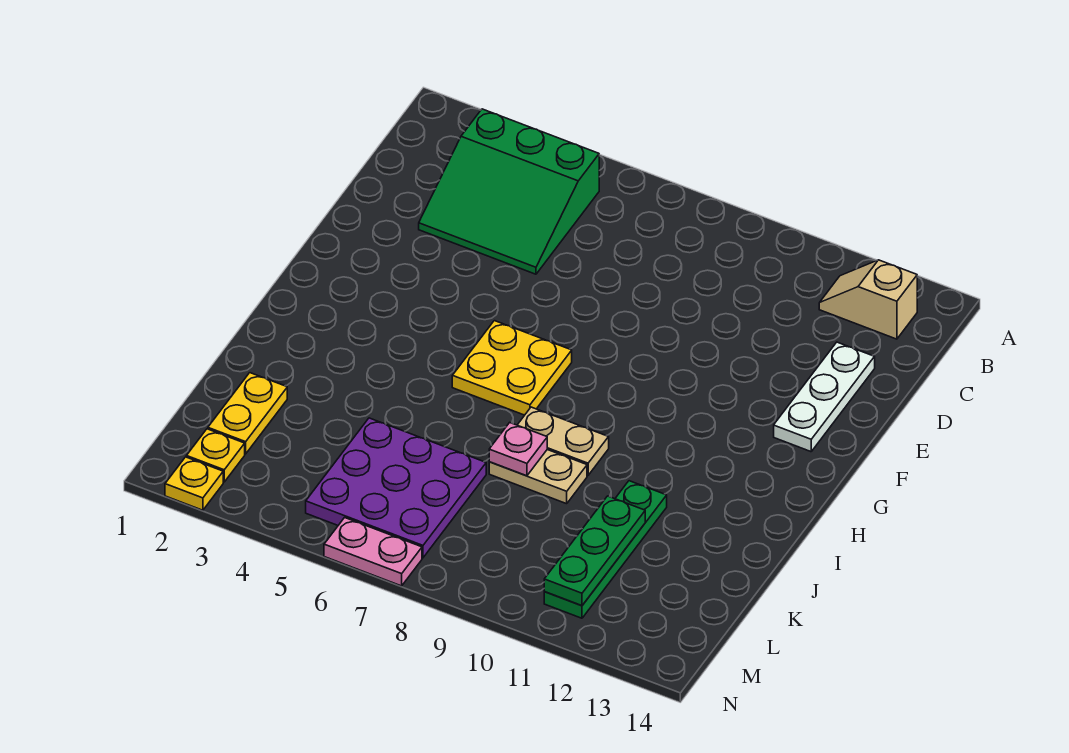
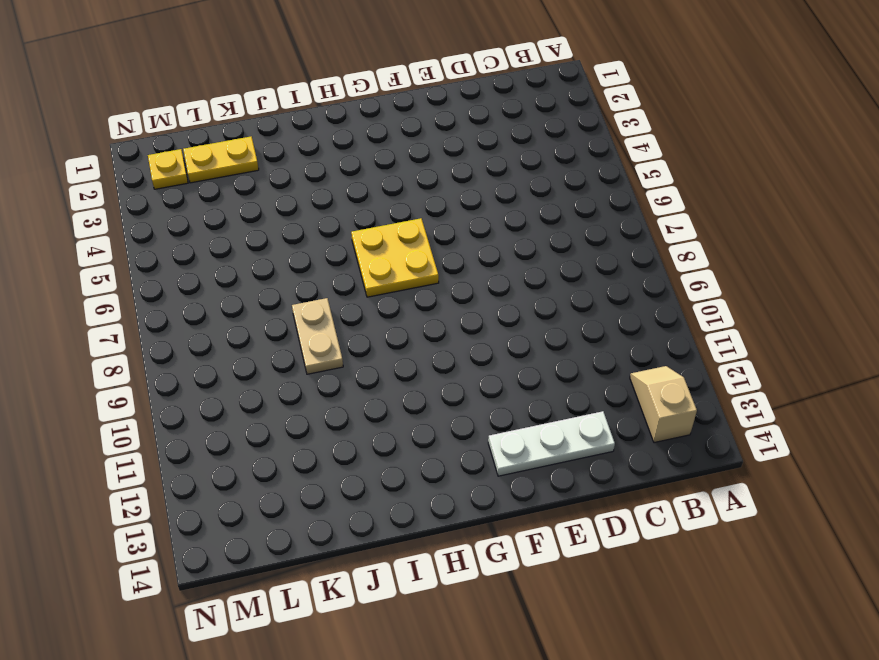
none -> green slope B3:D5 level 1 top B
none -> tan plate I8:I9 level 1
none -> green plate J11:M11 level 1

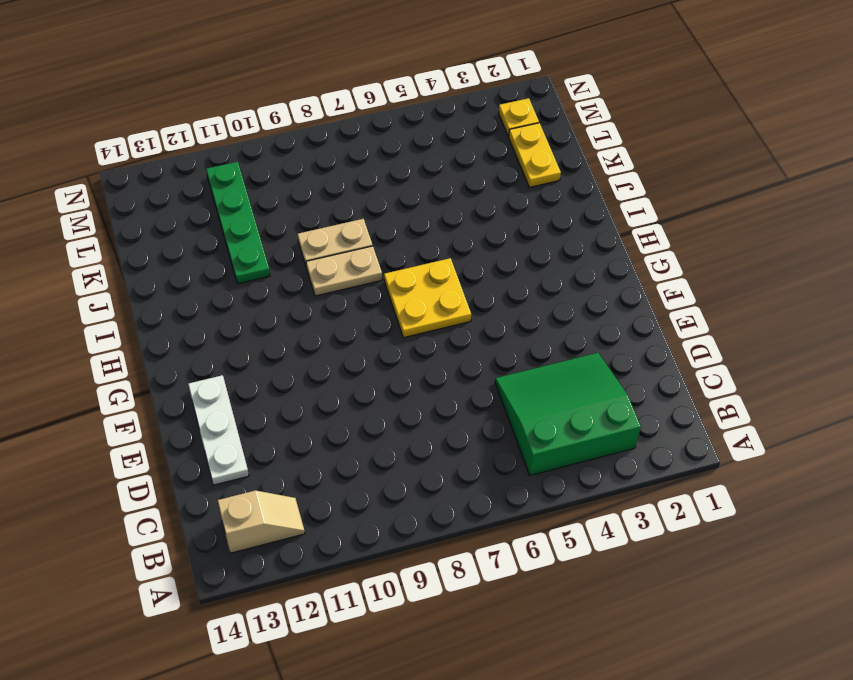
none -> purple plate K5:M7 level 1
none -> yellow plate N2 level 1
none -> pink plate N6:N7 level 1

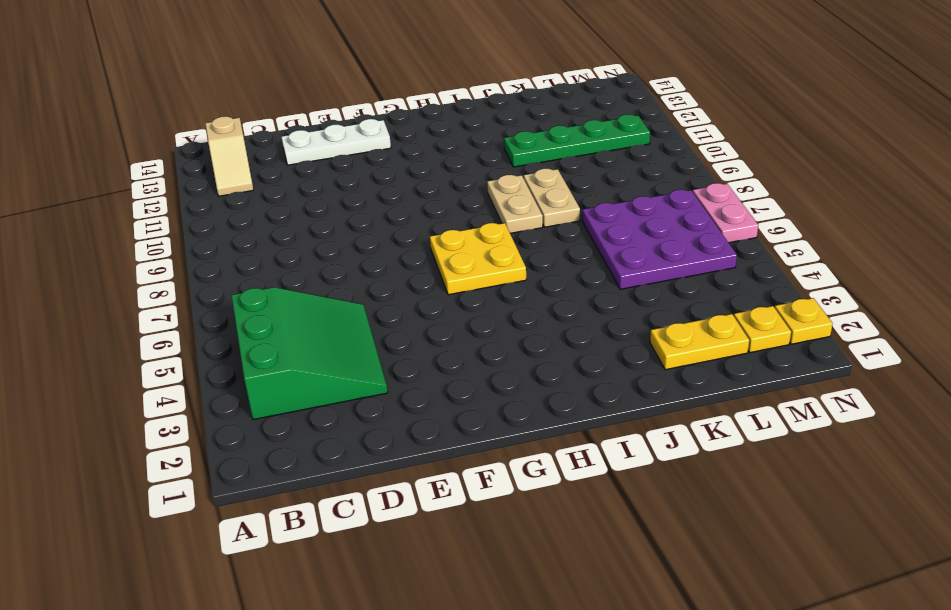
none -> pink plate J8 level 2
none -> green plate K11:M11 level 2

